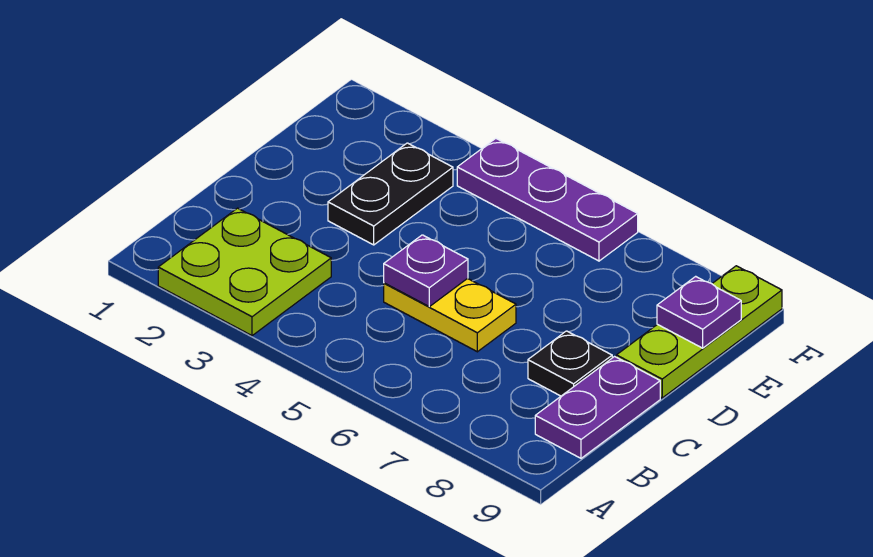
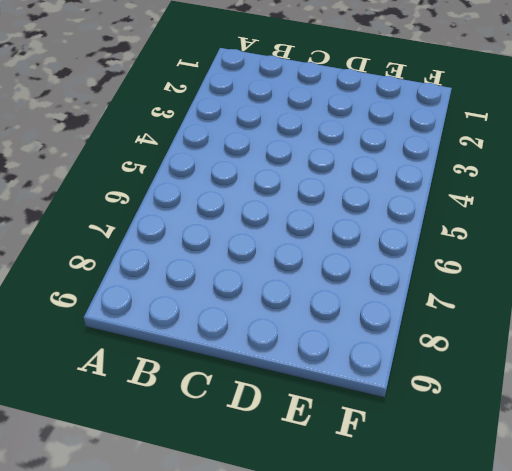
none -> lime plate A2:B3 level 1
none -> purple plate B9:C9 level 1

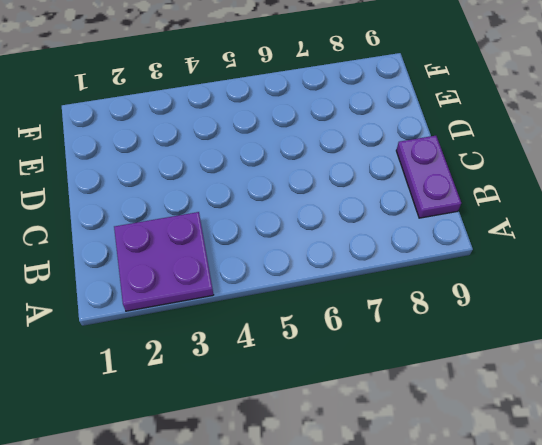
purple plate A2:B3 level 1 -> lime plate A2:B3 level 1
none -> yellow plate C5:C6 level 1
none -> black plate C8 level 1

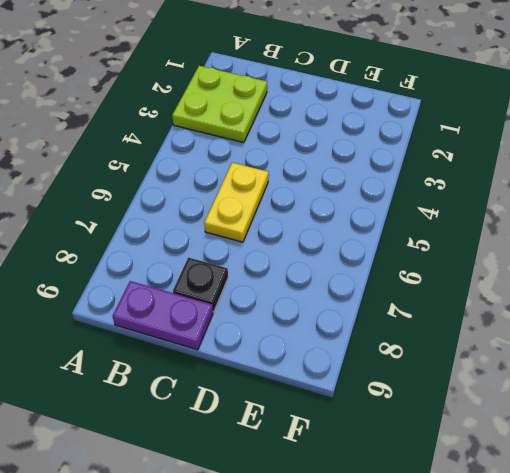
none -> black plate D3:E3 level 1
none -> lime plate D9:F9 level 1

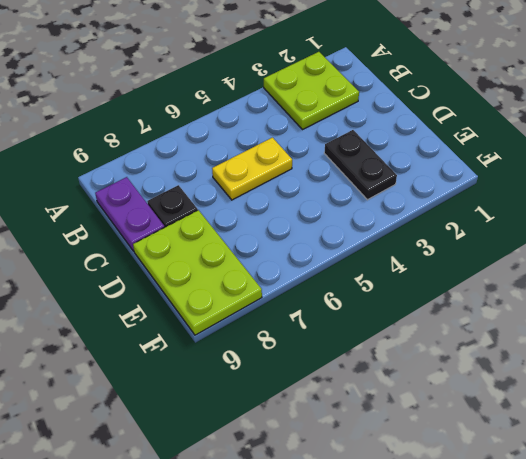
lime plate D8:F9 level 1 -> lime plate D9:F9 level 1
none -> purple plate F4:F6 level 1
none -> purple plate C5 level 2

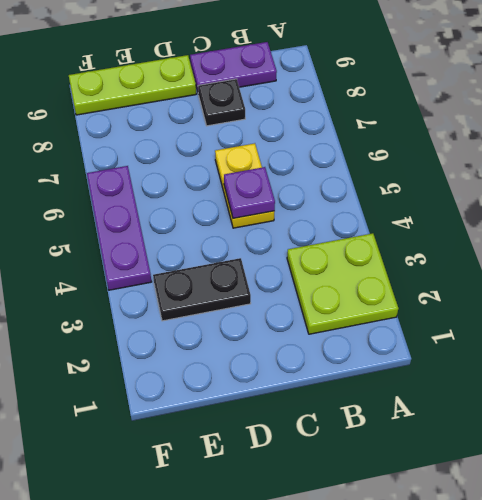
none -> purple plate E9 level 2

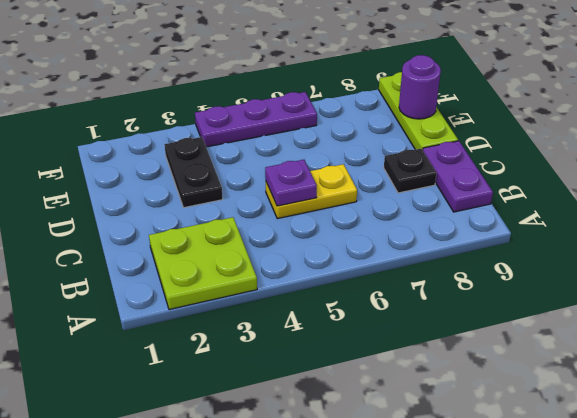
purple round brick E9 level 2 -> purple plate E9 level 2

